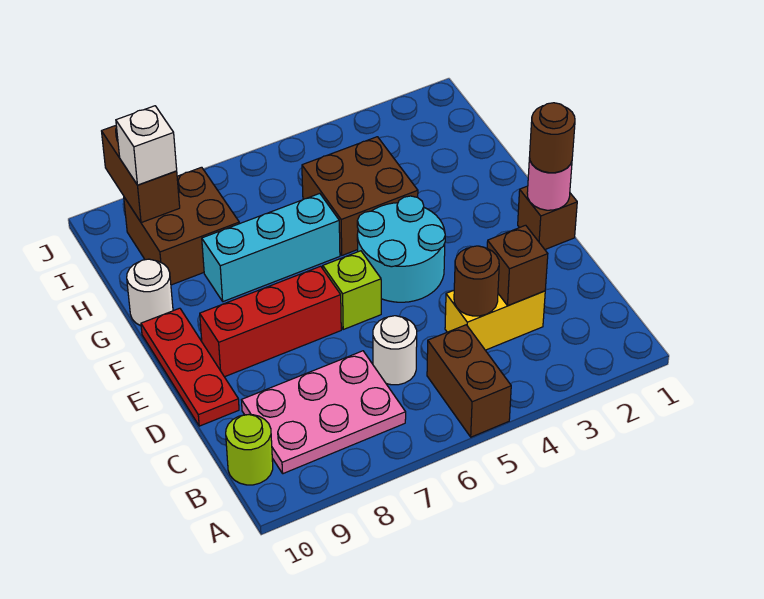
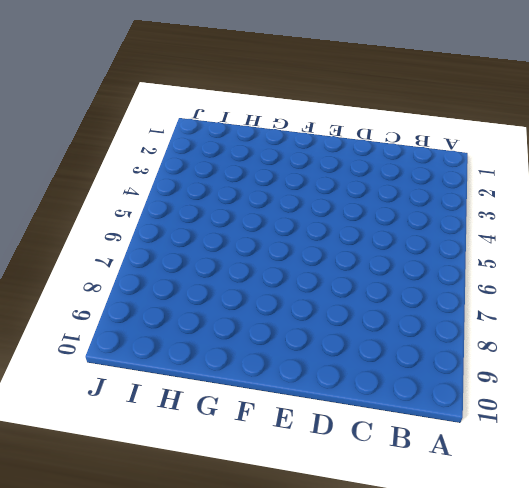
none -> brown brick A5:B5 level 1
none -> pink plate B7:C9 level 1
none -> lime round brick B10 level 1

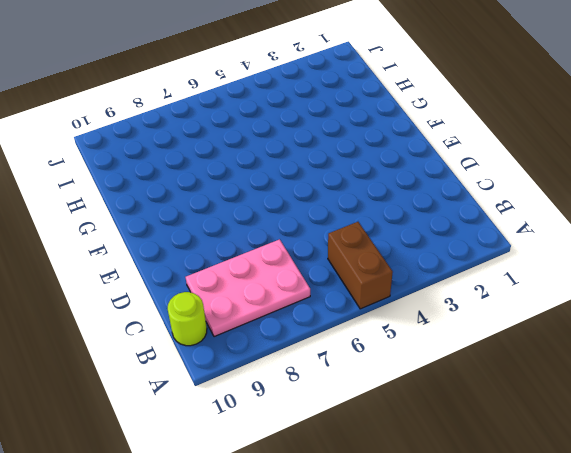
none -> yellow brick C3:C4 level 1
none -> white round brick C6 level 1
none -> red plate D10:F10 level 1

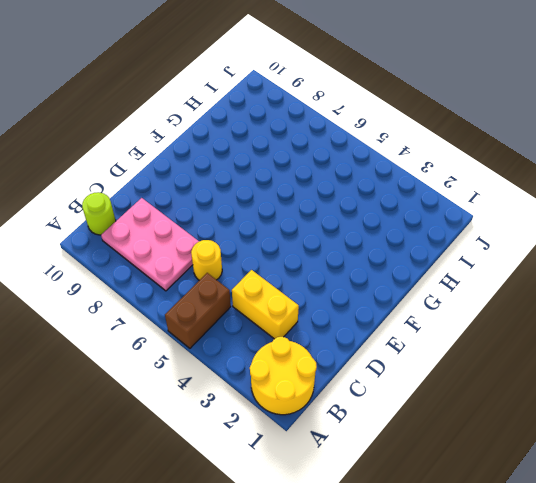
yellow round brick A1:B2 level 1 -> none
yellow round brick C6 level 1 -> white round brick C6 level 1
none -> red plate D10:F10 level 1
none -> brown brick E1 level 1
none -> cyan round brick E4:F5 level 1

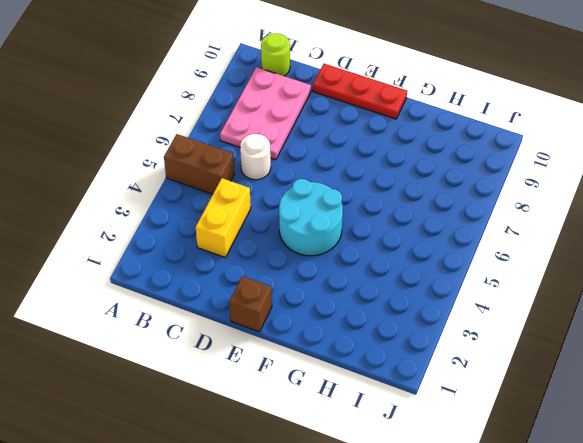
none -> lime brick E6 level 1
none -> red brick E7:E9 level 1
none -> brown brick G4:H5 level 1

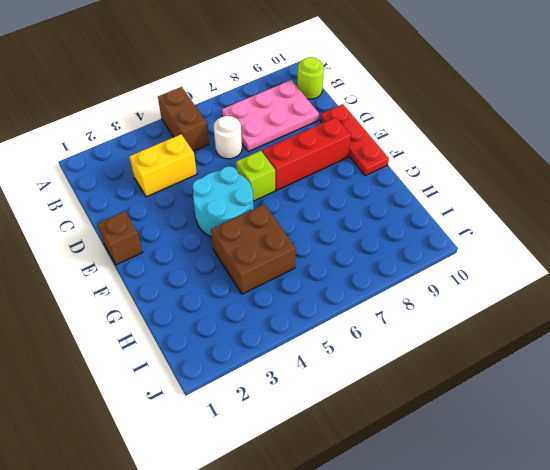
none -> cyan brick G6:G8 level 1
none -> white round brick G10 level 1
none -> brown brick H8:I9 level 1

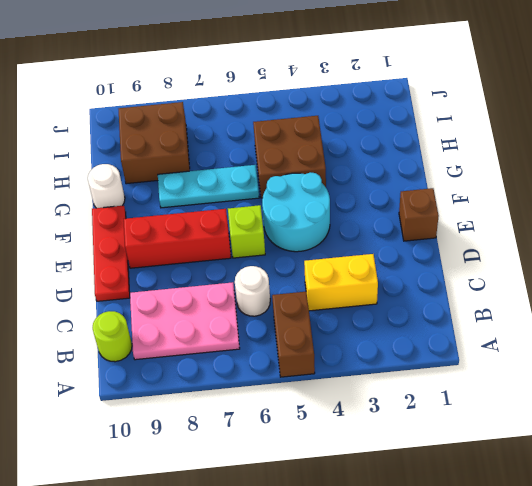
cyan plate G6:G8 level 1 -> cyan brick G6:G8 level 1
none -> brown brick C3 level 2
none -> brown round brick C4 level 2
none -> pink round brick E1 level 2

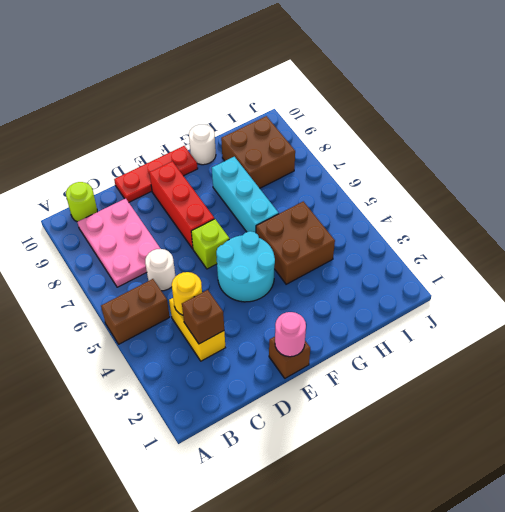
yellow round brick C4 level 2 -> brown round brick C4 level 2
none -> brown brick I9:J9 level 2
none -> brown round brick E1 level 3
none -> white brick I9 level 3

